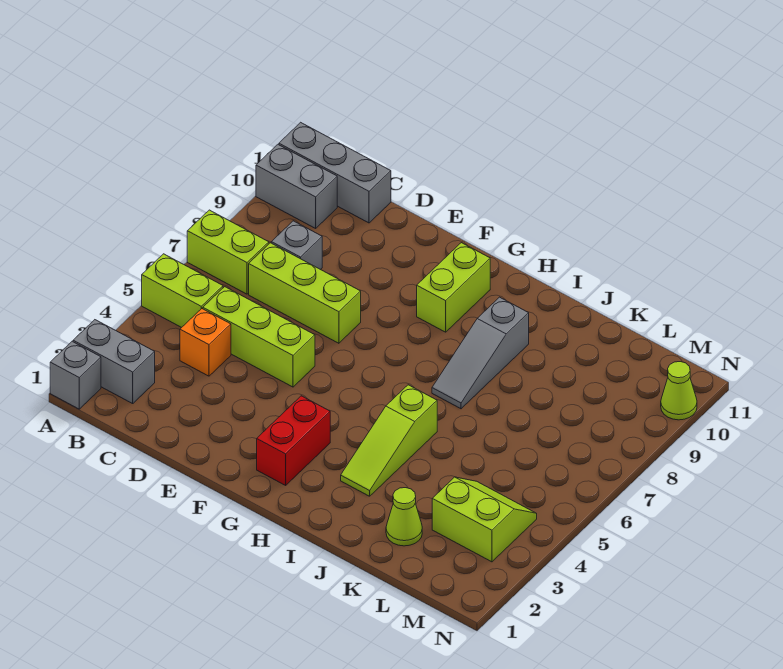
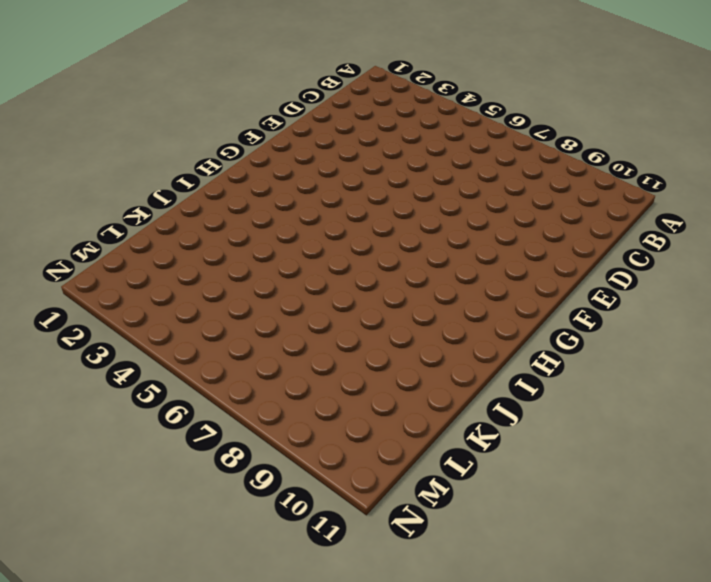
none -> grey brick A1 level 1
none -> grey brick A2:B2 level 1
none -> lime brick A5:B5 level 1

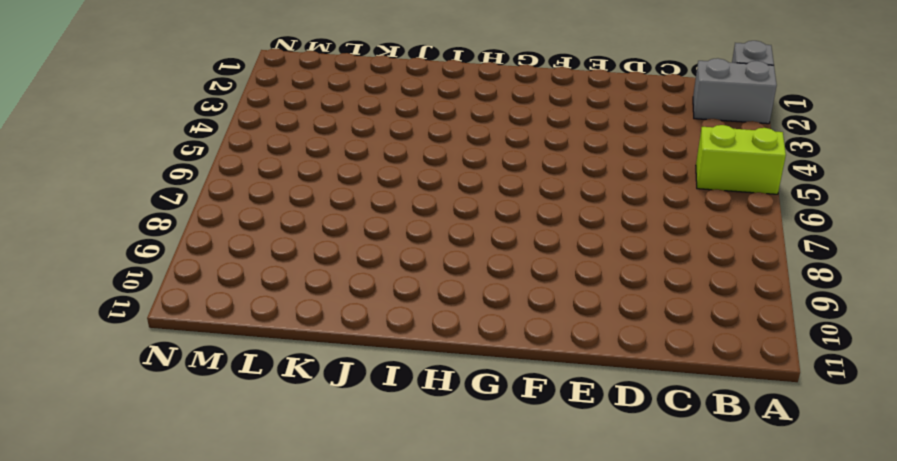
none -> lime brick A7:B7 level 1
none -> grey brick A10:B10 level 1
none -> grey brick A11:C11 level 1

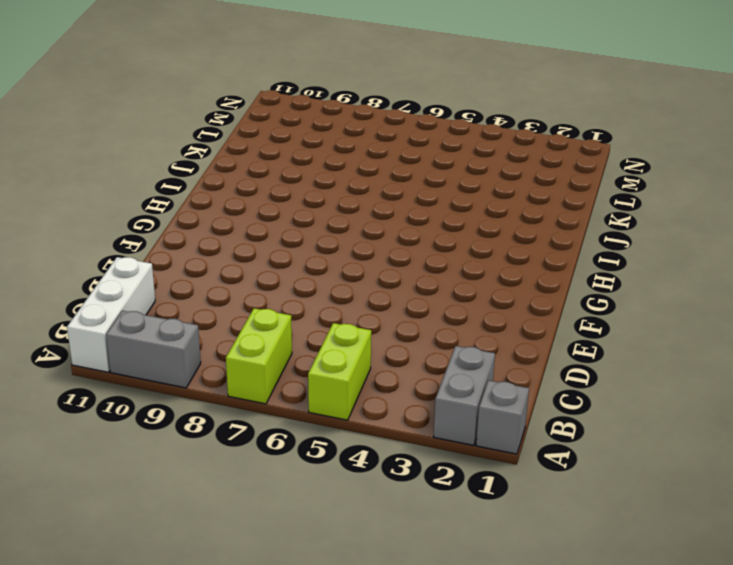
grey brick A9:A10 level 1 -> grey brick A10:B10 level 1
white brick A11:C11 level 1 -> grey brick A11:C11 level 1
none -> orange brick C4 level 1
none -> lime brick C5:E5 level 1
none -> lime brick C7:E7 level 1

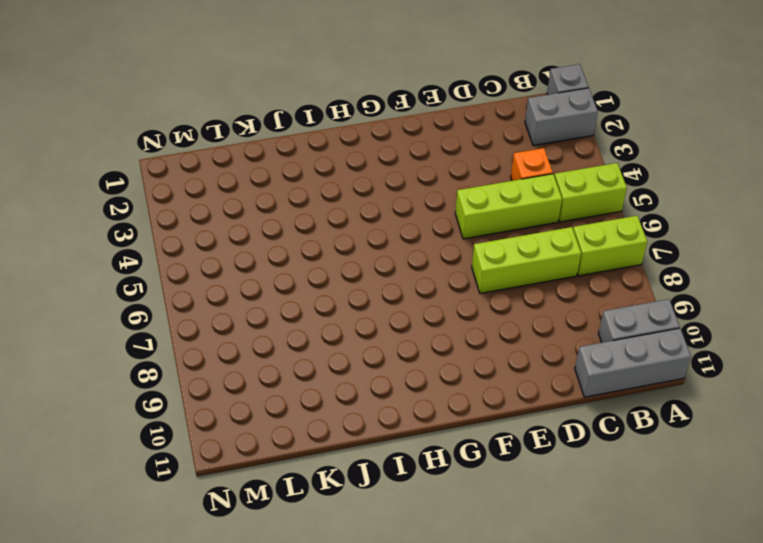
none -> grey brick C8 level 1
none -> red brick G2:G3 level 1
none -> lime brick G9:G10 level 1

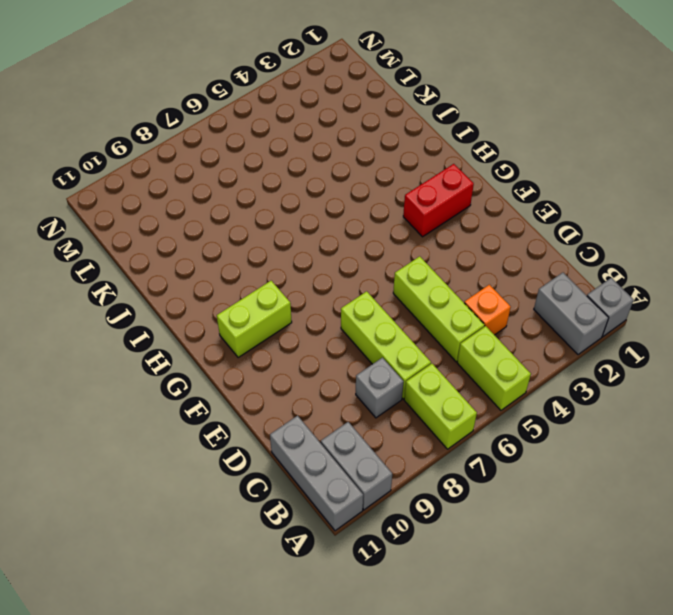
none -> lime slope I3:I5 level 1 top 5
none -> grey slope I7:I9 level 1 top 9
none -> lime cone K2 level 1

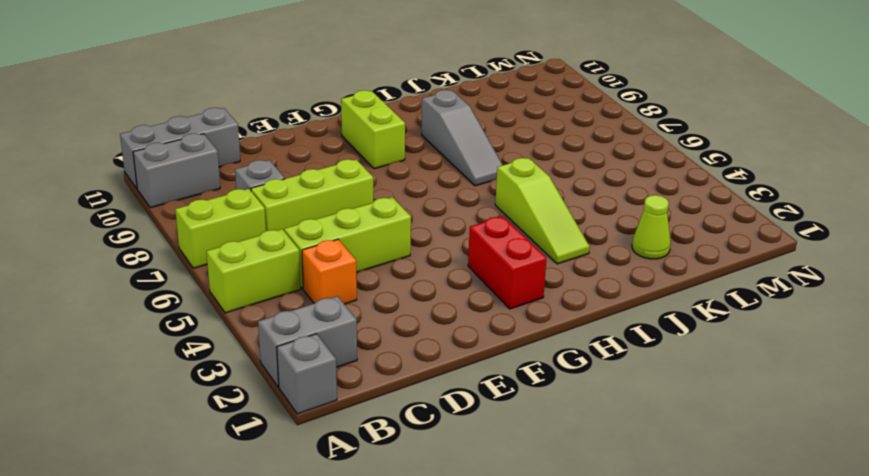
none -> lime slope L3:M4 level 1 top 3
none -> lime cone N10 level 1

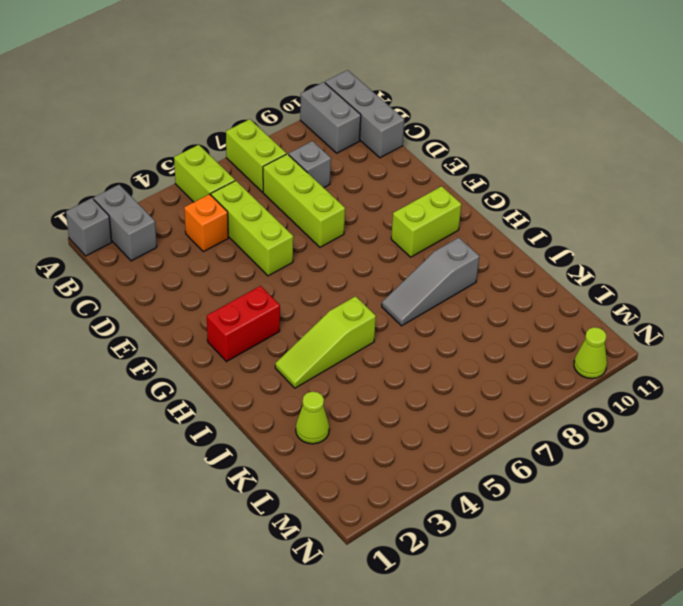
none -> lime slope L3:M4 level 1 top 3

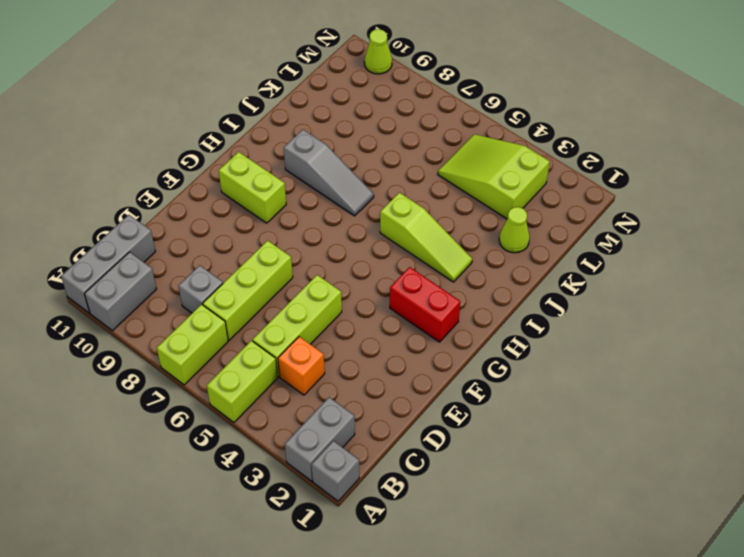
lime slope L3:M5 level 1 top 3 -> lime slope L3:M4 level 1 top 3

